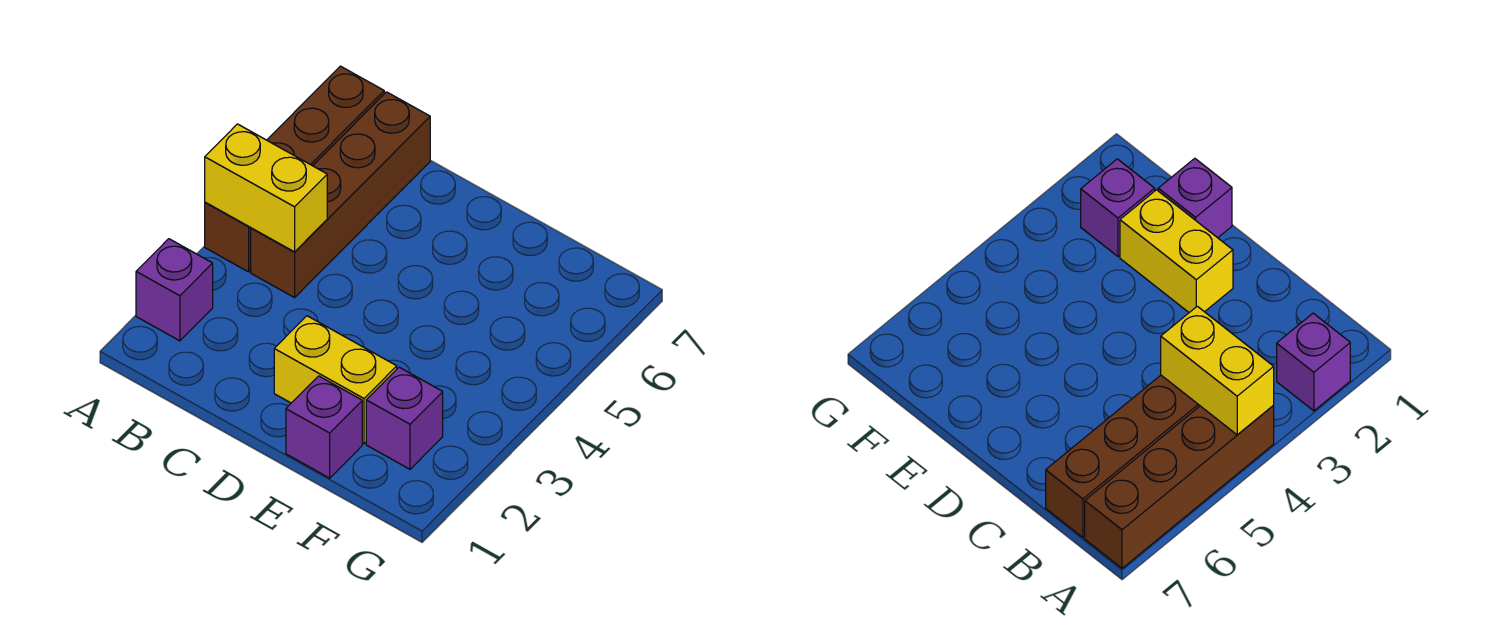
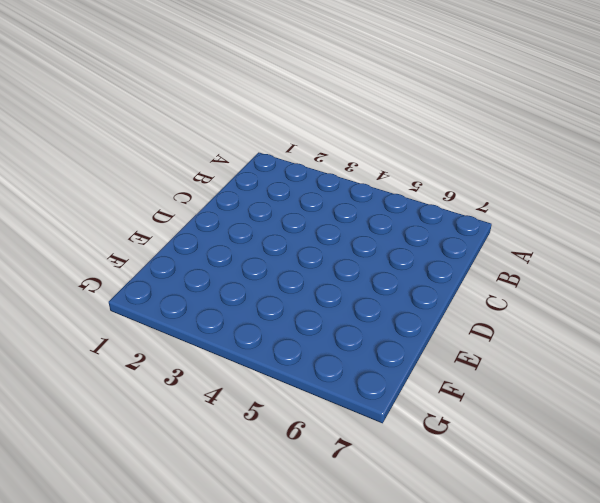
none -> purple brick A2 level 1
none -> brown brick A4:A7 level 1

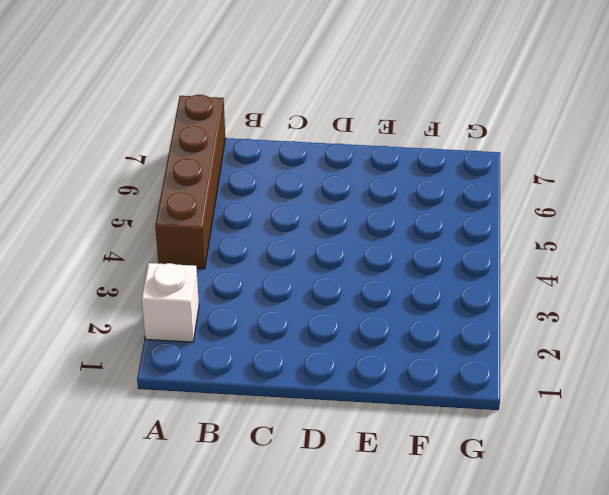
white brick A2 level 1 -> purple brick A2 level 1
none -> brown brick B4:B7 level 1
none -> yellow brick D2:E2 level 1

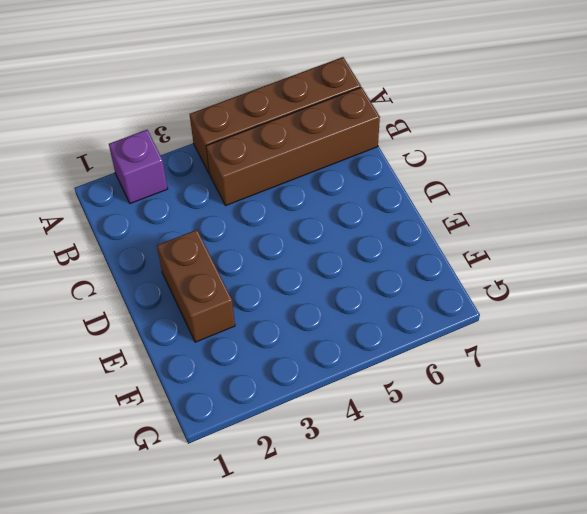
brown brick D2:E2 level 1 -> yellow brick D2:E2 level 1
none -> purple brick E1 level 1
none -> purple brick F2 level 1

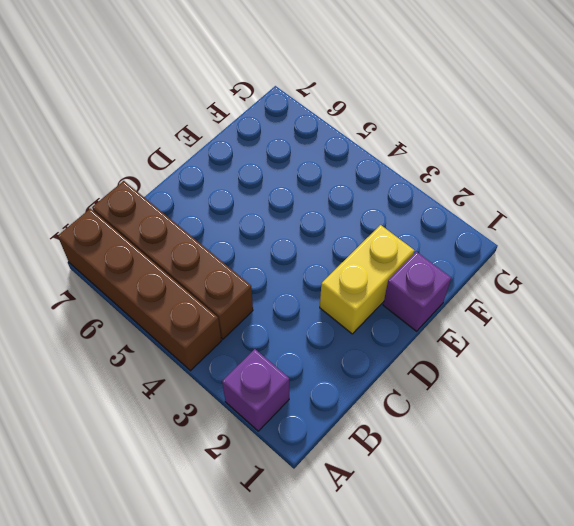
none -> purple brick F2 level 1
none -> yellow brick A4:B4 level 2

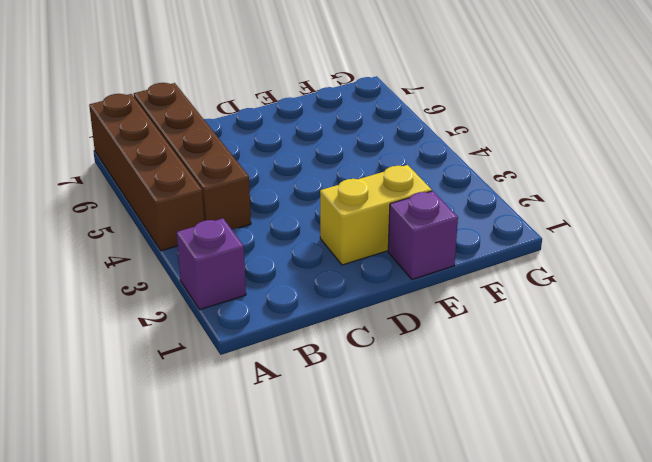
none -> purple brick F2 level 1
none -> yellow brick A4:B4 level 2

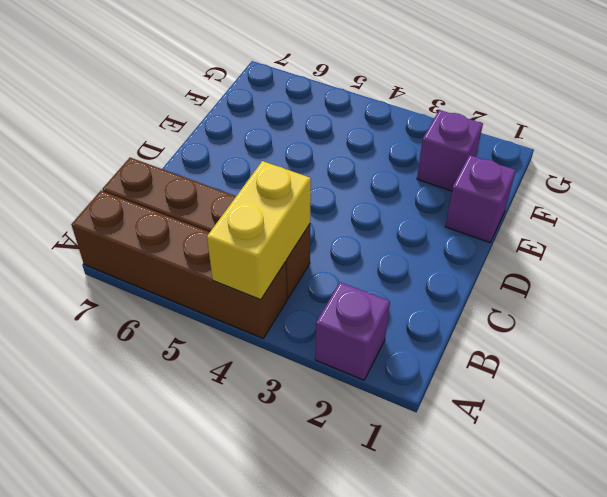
none -> yellow brick D2:E2 level 1

